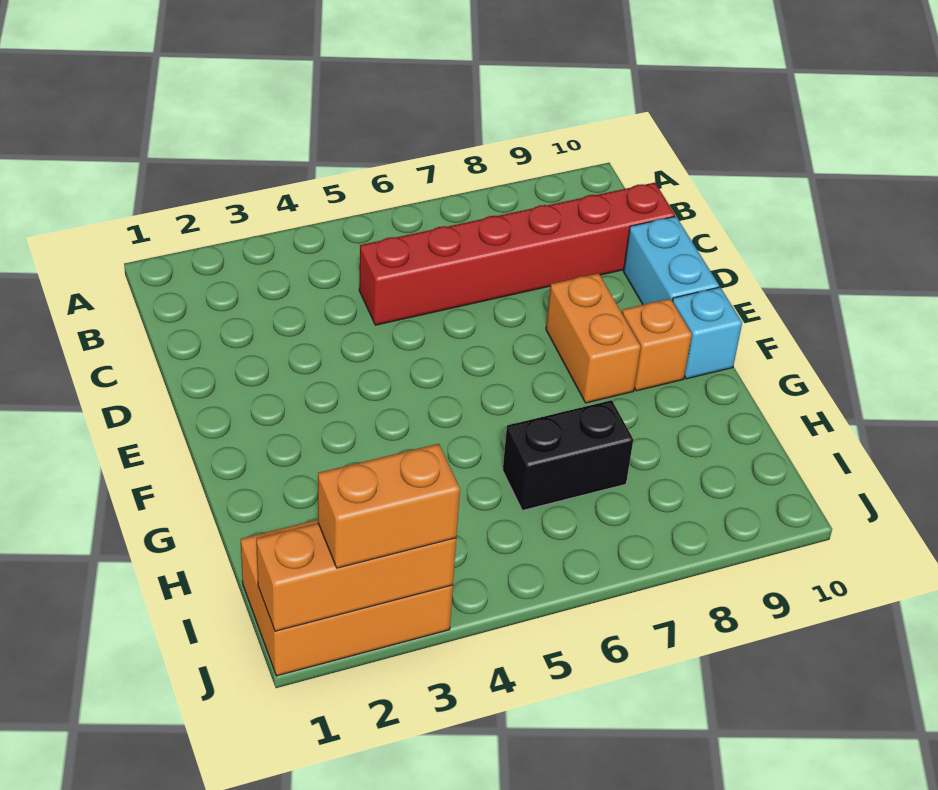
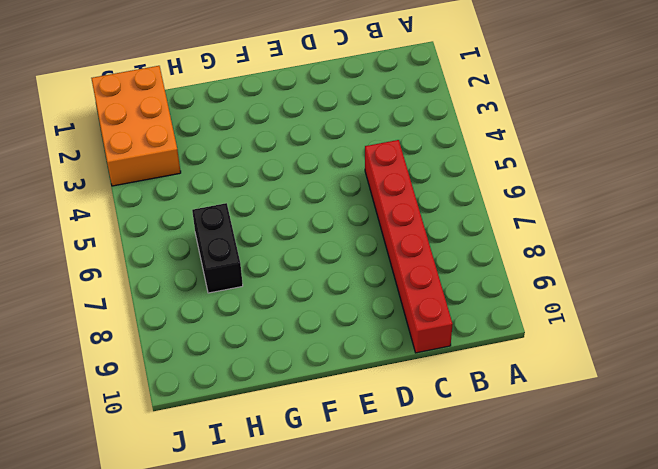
none -> cyan brick D10:E10 level 1
none -> orange brick E8:F8 level 1

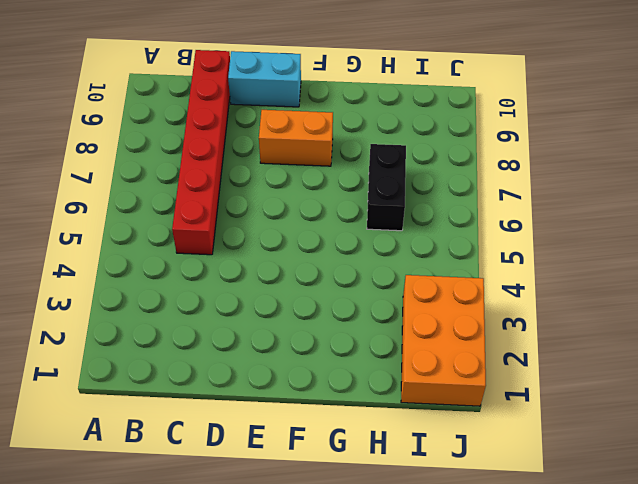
none -> orange brick F9 level 1
none -> cyan brick F10 level 1

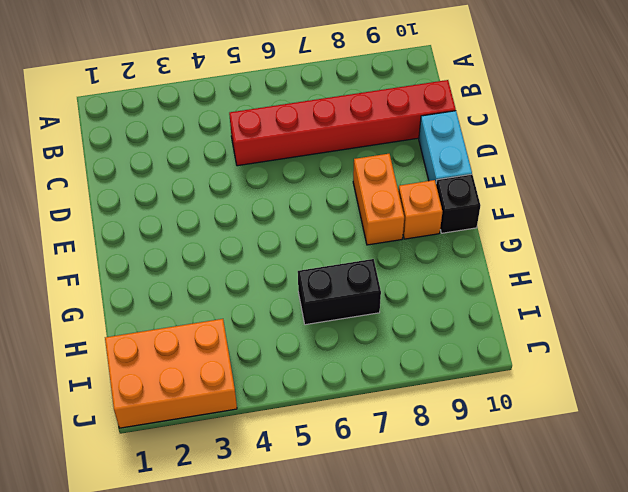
black brick F10 level 1 -> cyan brick F10 level 1
none -> orange brick J1:J3 level 2
none -> orange brick J2:J3 level 3

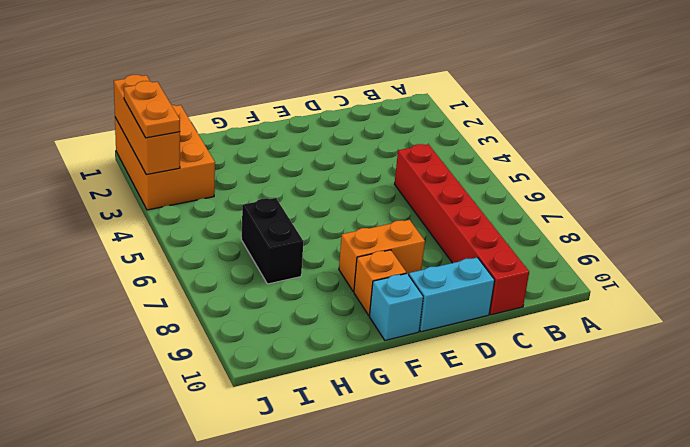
orange plate J2:J3 level 3 -> orange brick J2:J3 level 3

